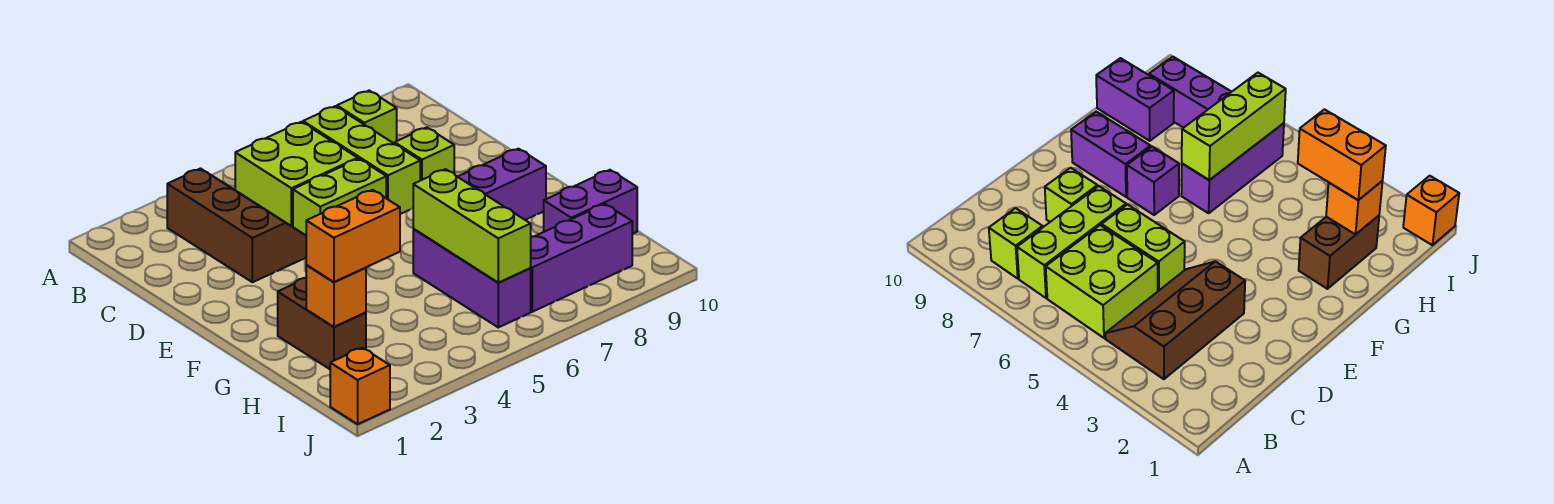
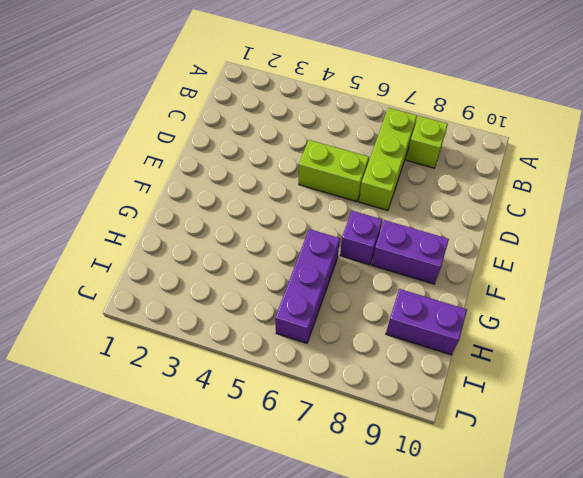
none -> brown slope B3:D4 level 1 top 3
none -> lime brick B5:C6 level 1
none -> lime brick D8 level 1

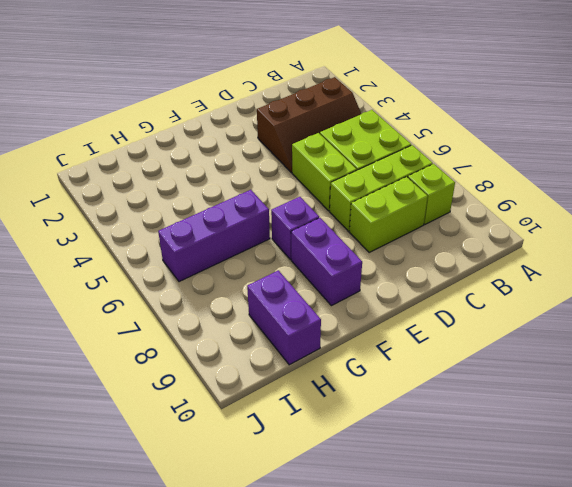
lime brick C8:D8 level 1 -> lime brick D8 level 1
none -> brown brick G2:H2 level 1
none -> purple brick I7:I9 level 1
none -> orange brick J1 level 1

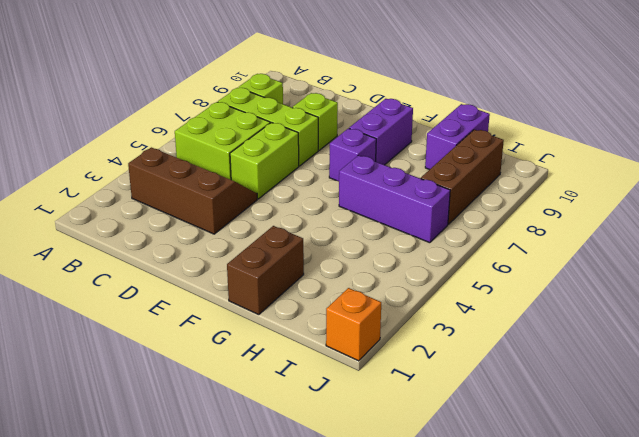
brown brick G1:G2 level 1 -> brown brick G2:H2 level 1
brown brick I7:I9 level 1 -> purple brick I7:I9 level 1
none -> lime brick G6:I6 level 2
none -> orange brick H2 level 2
none -> orange brick H2:H3 level 3

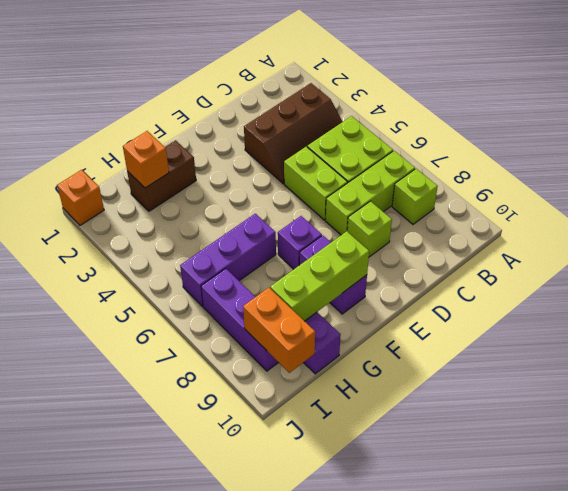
lime brick F9:H9 level 2 -> lime brick G6:I6 level 2
orange brick I9:I10 level 2 -> orange brick H2:H3 level 3

